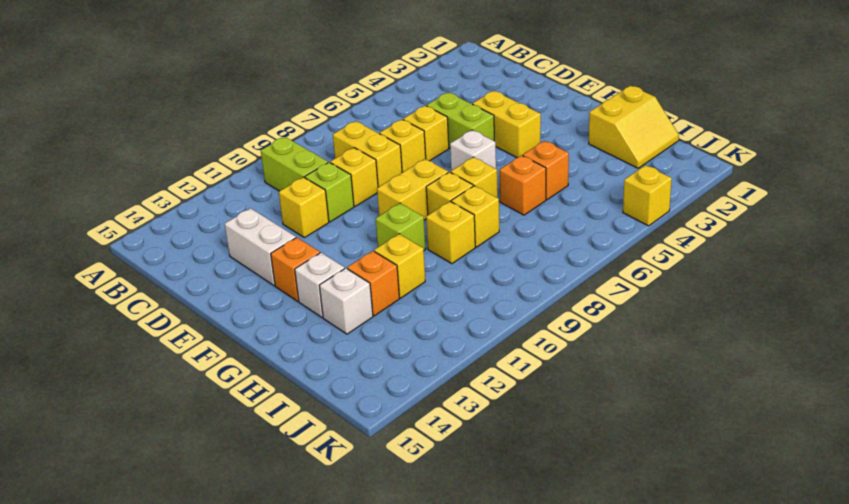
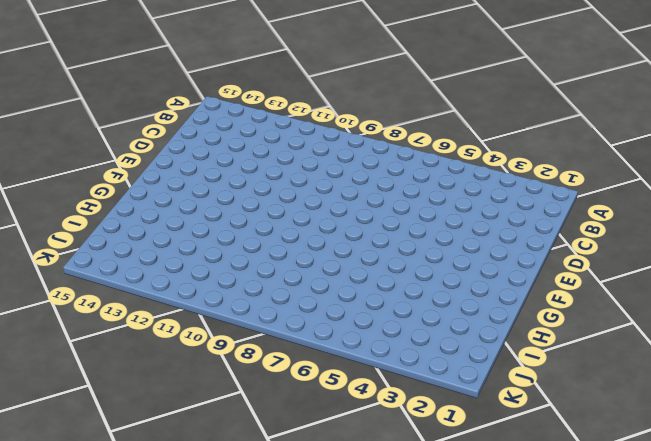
none -> lime brick B10:C10 level 1
none -> yellow brick C8:D8 level 1
none -> lime brick D5:E5 level 1

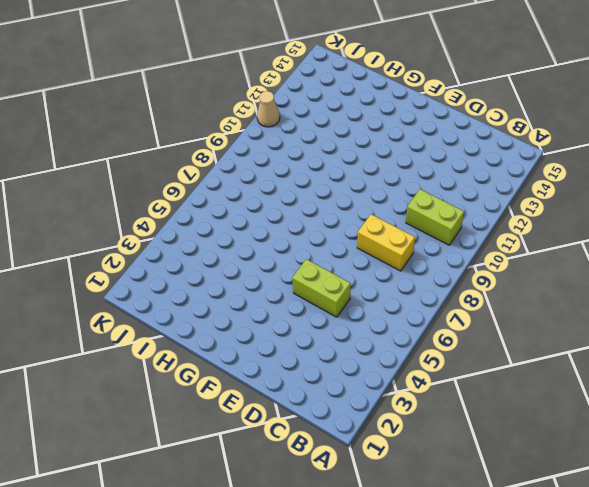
tan cone K11 level 1 -> none
none -> yellow brick D6 level 1
none -> yellow brick D7 level 1
none -> yellow brick D9 level 1

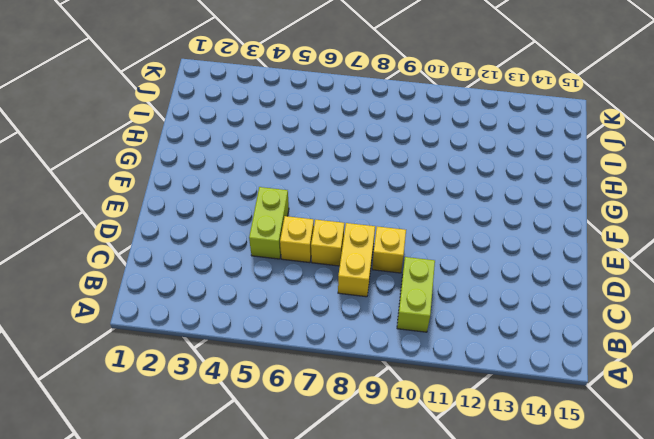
none -> lime brick D10 level 1
none -> yellow brick D11 level 1
none -> white brick D13:E13 level 1

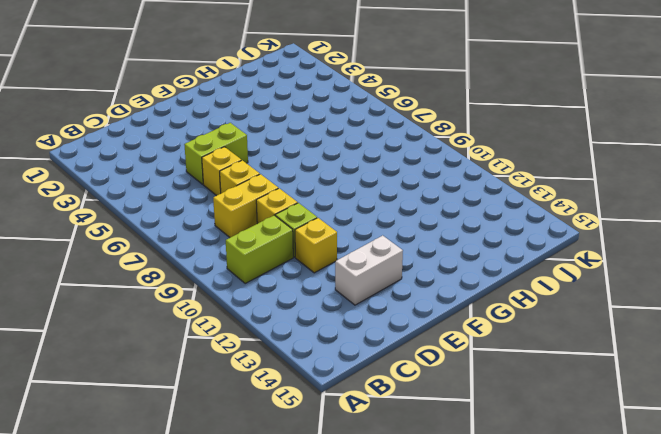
none -> yellow brick E4:F4 level 1
none -> white brick F6 level 1
none -> yellow brick F8:F9 level 1

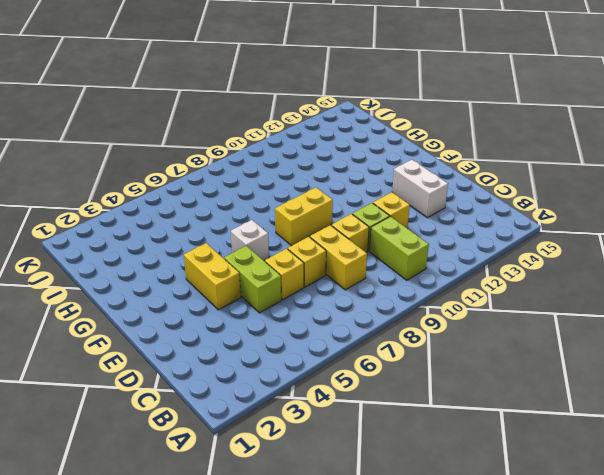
none -> orange brick F13 level 1
none -> yellow brick G7 level 1
none -> yellow brick G8 level 1

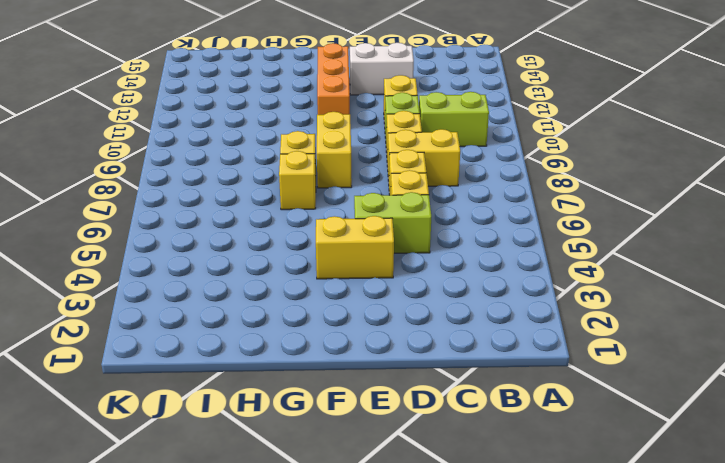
orange brick F11:F13 level 1 -> orange brick F13 level 1
none -> white brick F6 level 1
none -> lime brick G10 level 1
none -> white brick G13 level 1

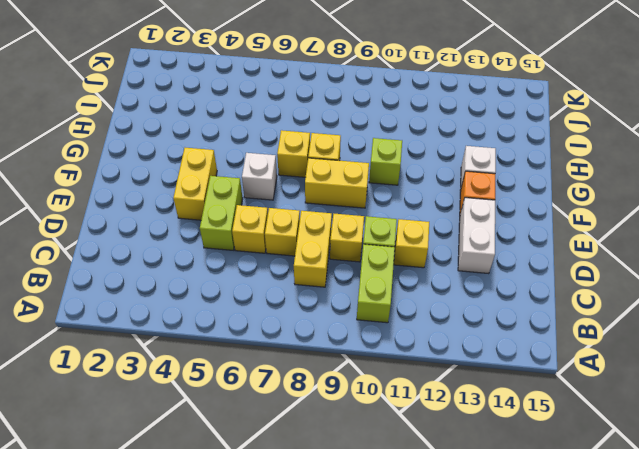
none -> yellow slope H1:I2 level 1 top H
none -> orange brick H5 level 1
none -> orange brick H6 level 1

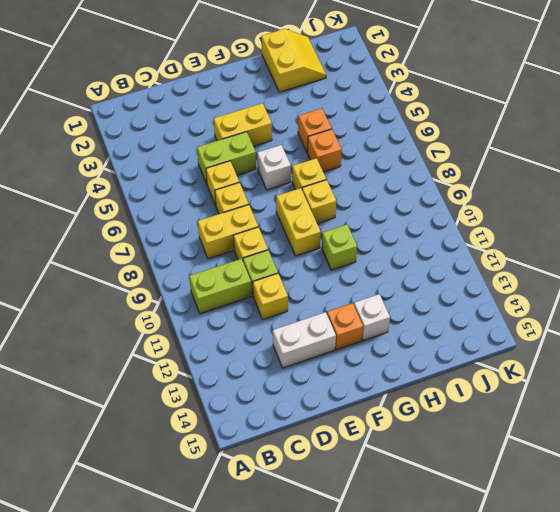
none -> yellow brick H8 level 1
none -> yellow brick H9 level 1
none -> yellow brick H11 level 1

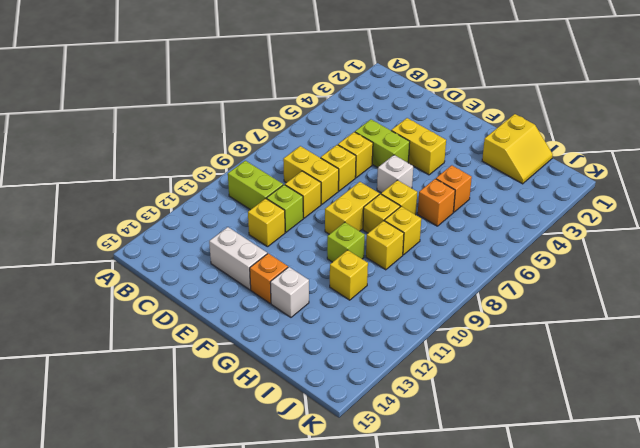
none -> orange brick H12 level 1
none -> white brick H13 level 1
none -> yellow brick K4 level 1

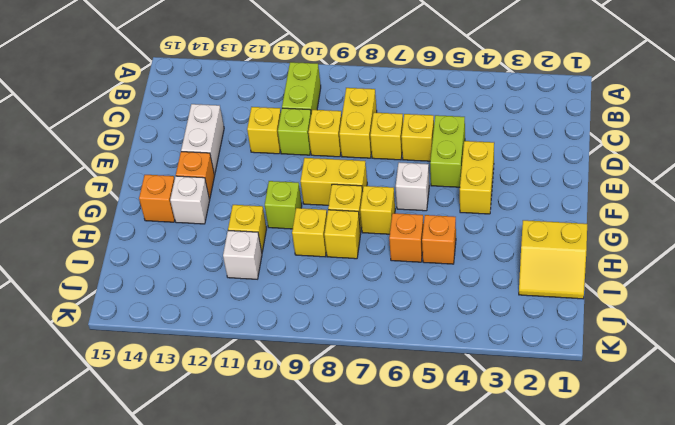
orange brick G14 level 1 -> orange brick H12 level 1
white brick I11 level 1 -> white brick H13 level 1
none -> yellow brick K4 level 1

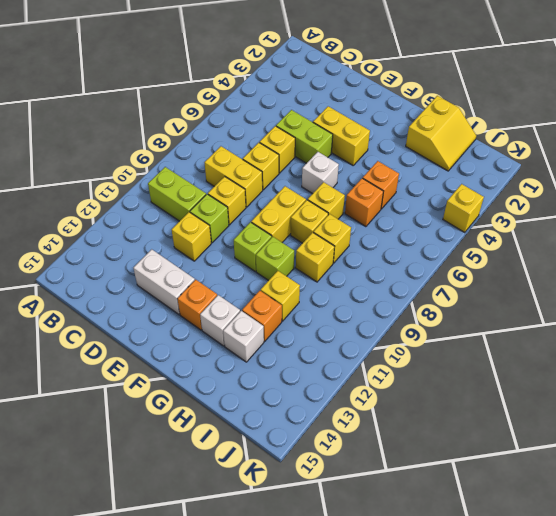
lime brick F10 level 1 -> none

